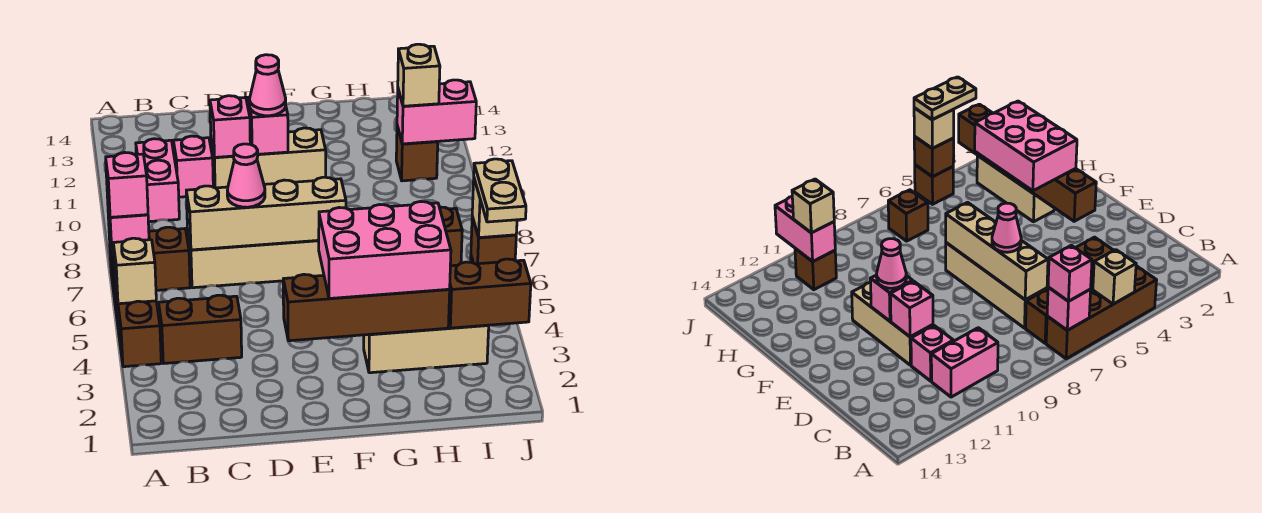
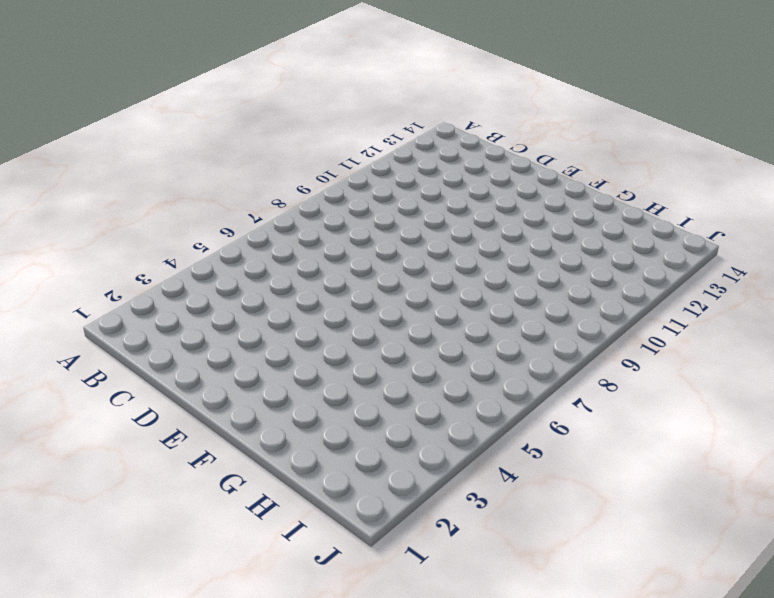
none -> brown brick A4:A7 level 1
none -> brown brick B4:C4 level 1
none -> brown brick B7 level 1

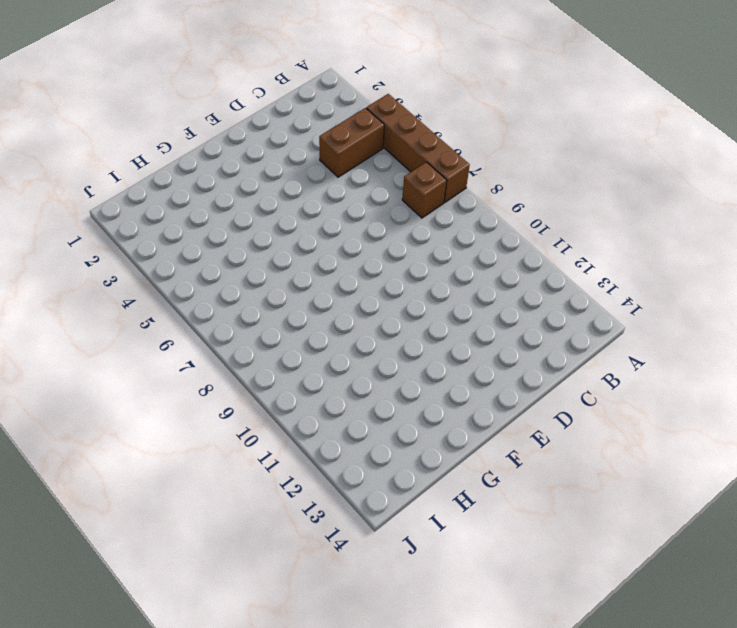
none -> pink brick B10:B11 level 1
none -> tan brick C7:F7 level 1
none -> pink brick C11 level 1

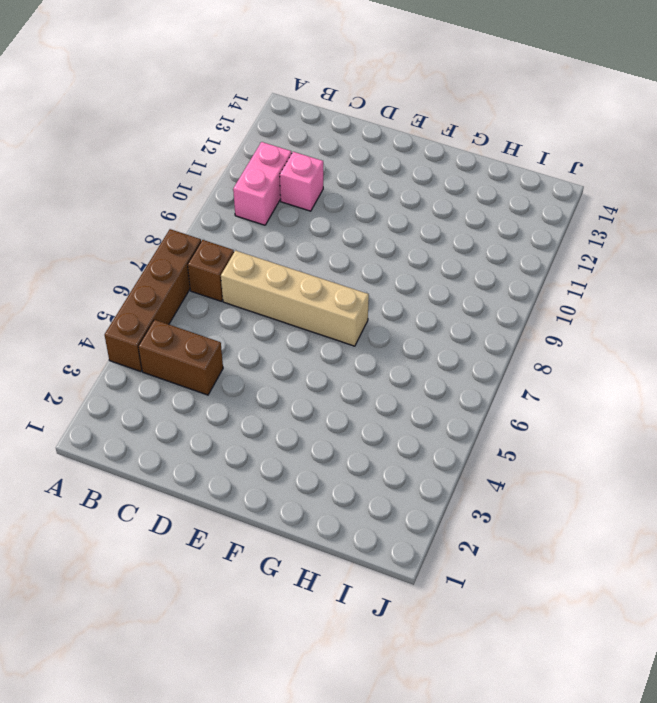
none -> tan brick D11:F11 level 1
none -> tan brick G3:I3 level 1
none -> brown brick I7 level 1

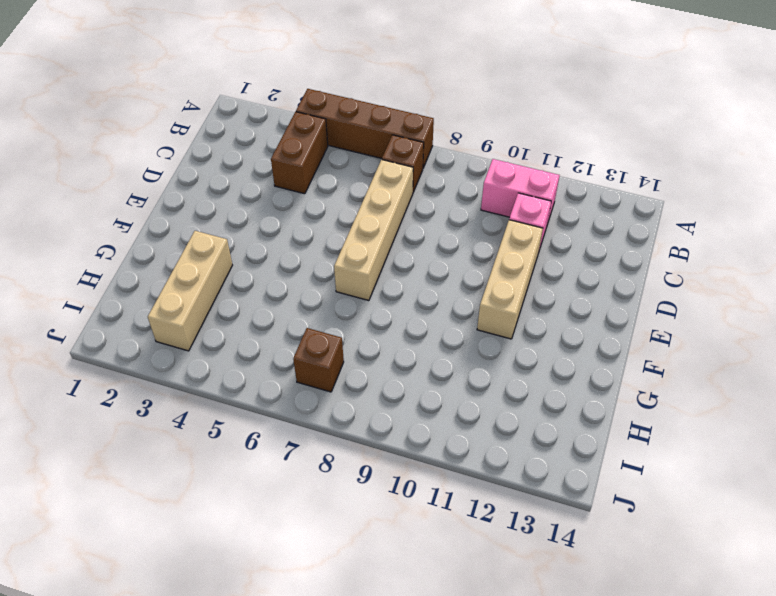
none -> brown brick I11 level 1
none -> brown brick J5 level 1
none -> tan brick A5 level 2

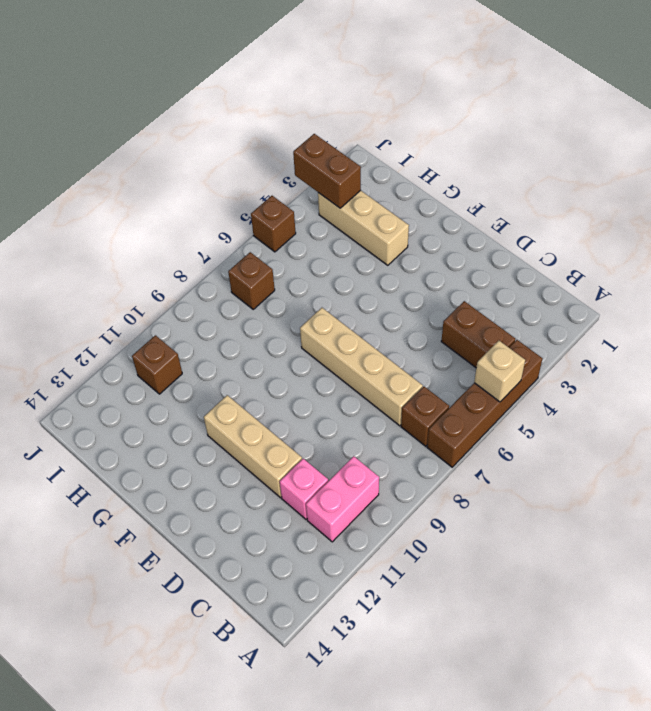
none -> pink brick A7 level 2
none -> tan brick C7:F7 level 2
none -> pink brick D11 level 2

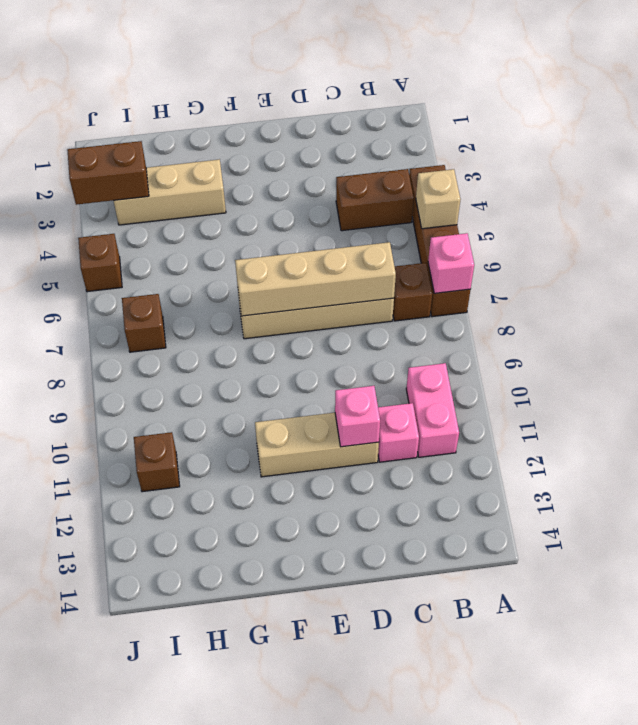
none -> brown brick E3:H3 level 2
none -> pink brick E11 level 2
none -> pink brick I11:J11 level 2

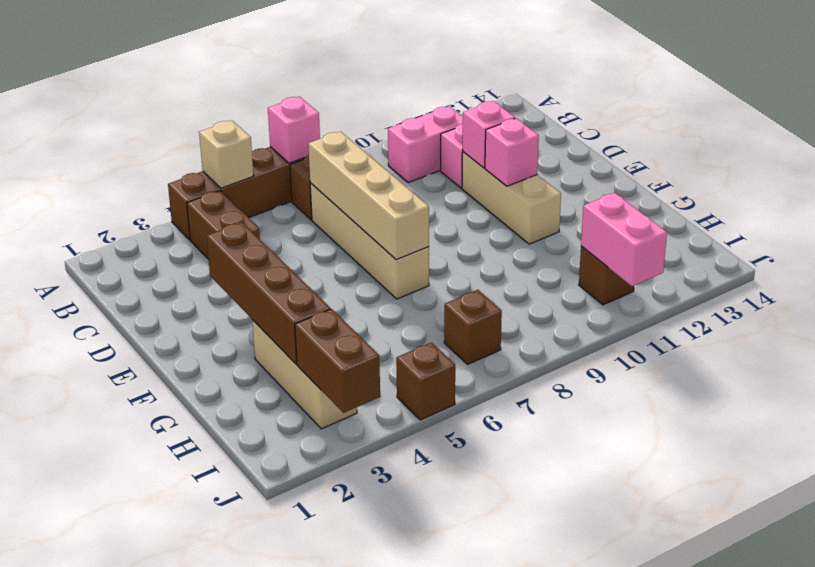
none -> brown brick J5 level 2
none -> pink brick A7 level 3
none -> pink cone D7 level 3

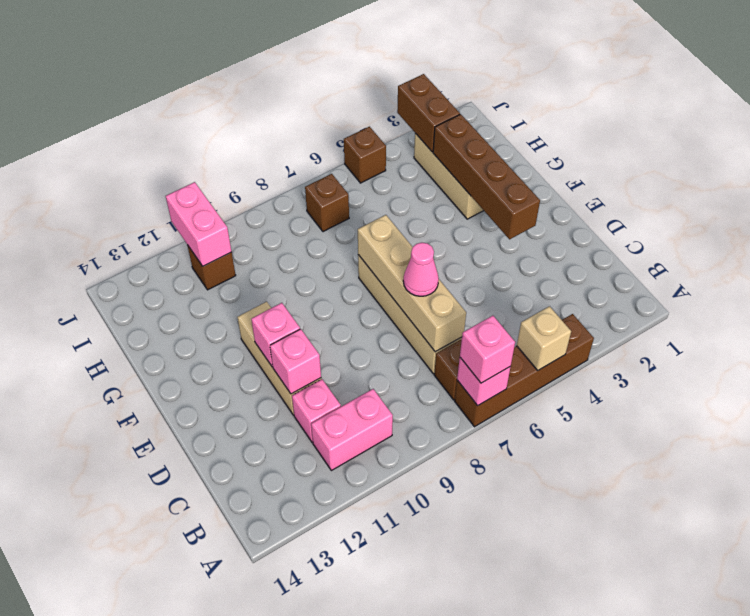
none -> brown brick B4:C4 level 1
none -> brown brick J5 level 2
none -> pink cone E11 level 3

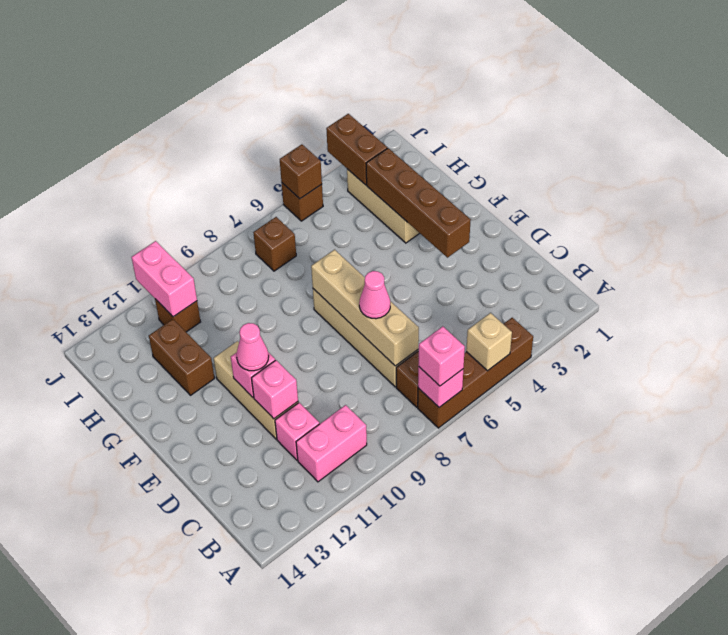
brown brick G12:H12 level 1 -> brown brick B4:C4 level 1
none -> pink brick F3:H4 level 3
none -> tan brick I11 level 3
none -> tan brick J5 level 3

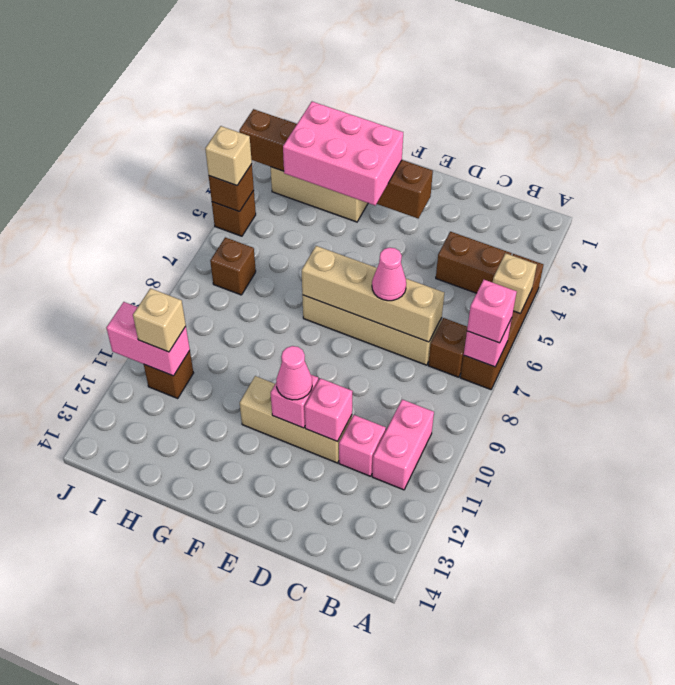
none -> tan plate J4:J5 level 4

